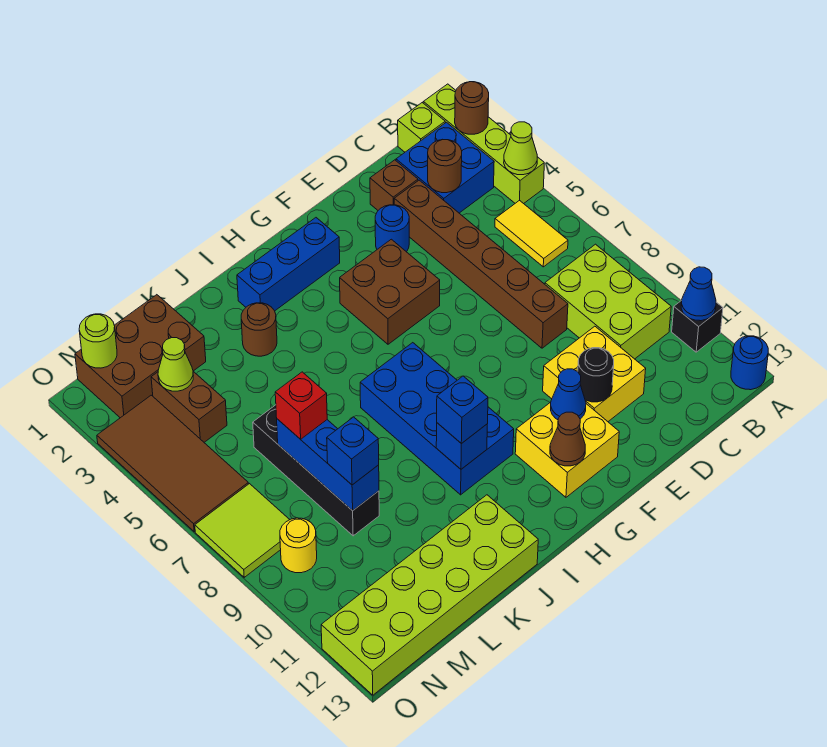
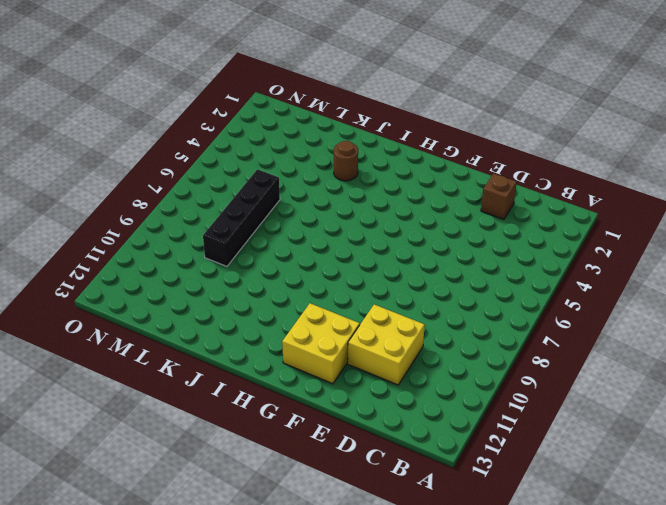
none -> lime brick A1:A4 level 1
none -> black brick A11 level 1
none -> blue round brick A13 level 1
none -> lime brick B1 level 1

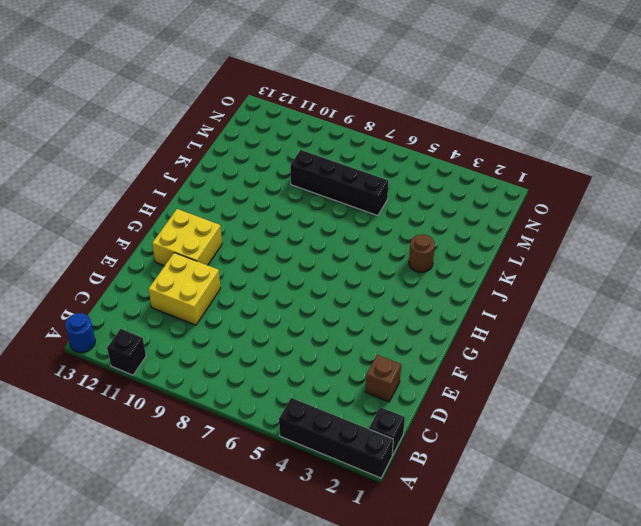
black brick A1:A4 level 1 -> lime brick A1:A4 level 1
black brick B1 level 1 -> lime brick B1 level 1
none -> blue brick B2:C3 level 1
none -> yellow tile B5:B6 level 1
none -> lime brick B8:C10 level 1
none -> brown brick D3:D8 level 1

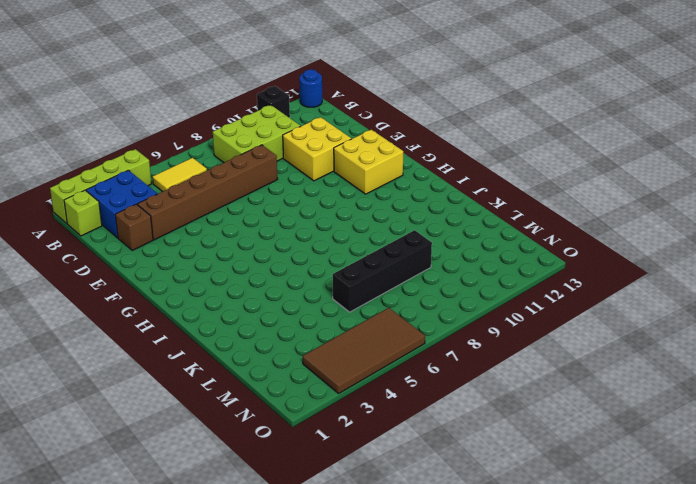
none -> blue round brick E3 level 1
none -> brown brick F4:G5 level 1
none -> blue brick G2:I2 level 1
none -> blue brick H7:I10 level 1

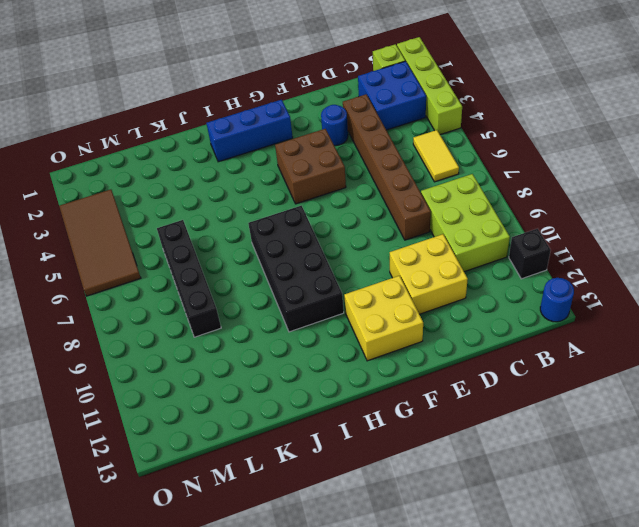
black brick H7:I10 level 1 -> blue brick H7:I10 level 1
none -> brown brick D2 level 1
none -> brown round brick J3 level 1
none -> lime brick J12:O13 level 1
none -> brown brick L1:N2 level 1

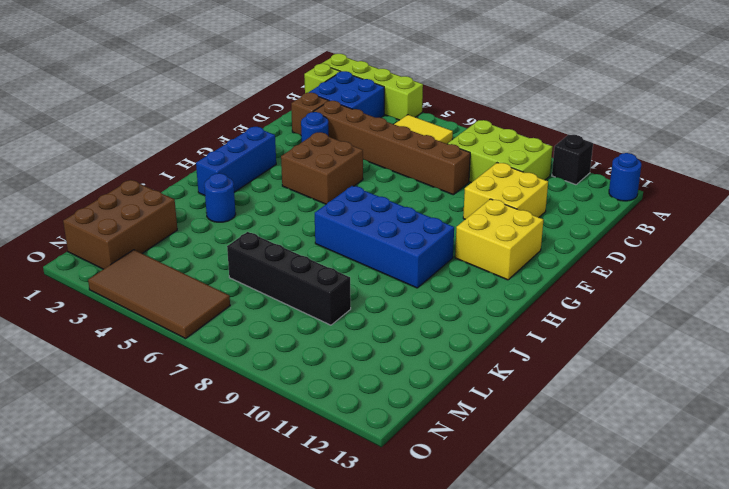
blue round brick J3 level 1 -> brown round brick J3 level 1
none -> lime brick J12:O13 level 1
none -> brown brick M3:M4 level 1
none -> lime tile N7:O8 level 1
none -> yellow round brick N9 level 1

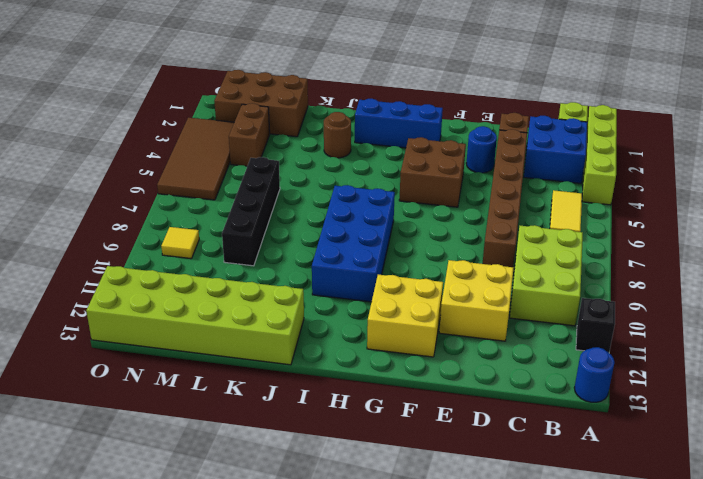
yellow tile N9 level 1 -> yellow round brick N9 level 1
none -> lime tile N7:O8 level 1
none -> brown round brick A2 level 2
none -> lime cone A4 level 2
none -> blue cone A11 level 2

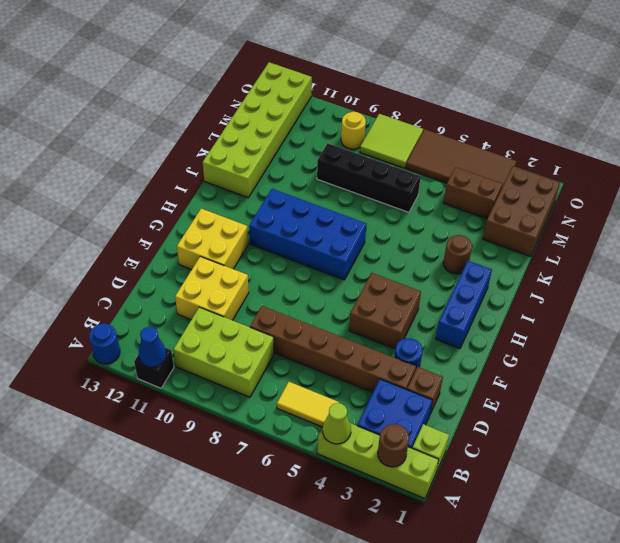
none -> brown round brick C3 level 2
none -> black round brick E11 level 2
none -> blue cone F11 level 2
none -> brown cone G12 level 2

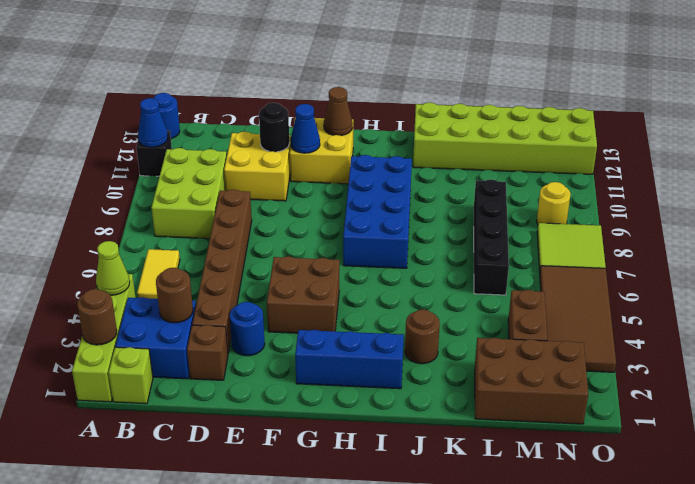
none -> blue brick I10 level 2
none -> blue brick L7:L9 level 2
none -> lime cone M3 level 2
none -> lime round brick N1 level 2

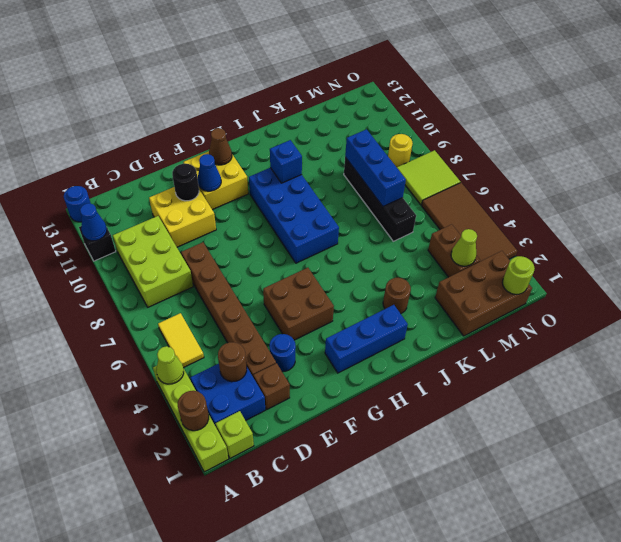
none -> lime brick J12:O13 level 1
none -> blue brick I10 level 3
none -> red brick L7 level 3
none -> blue brick L9 level 3

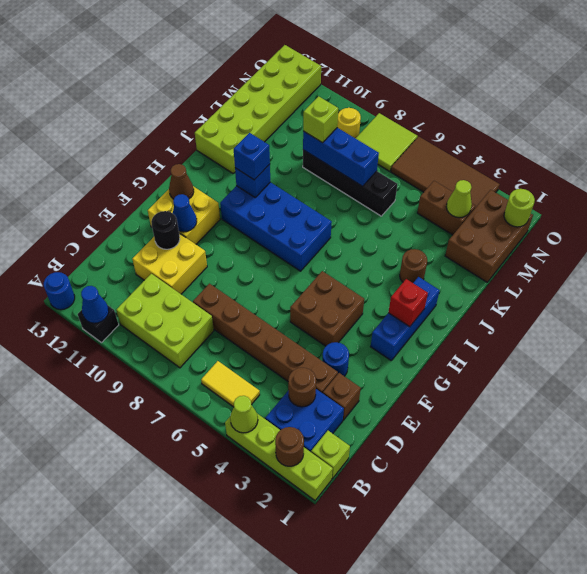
red brick H2 level 2 -> red brick L7 level 3
lime brick L9 level 3 -> blue brick L9 level 3

